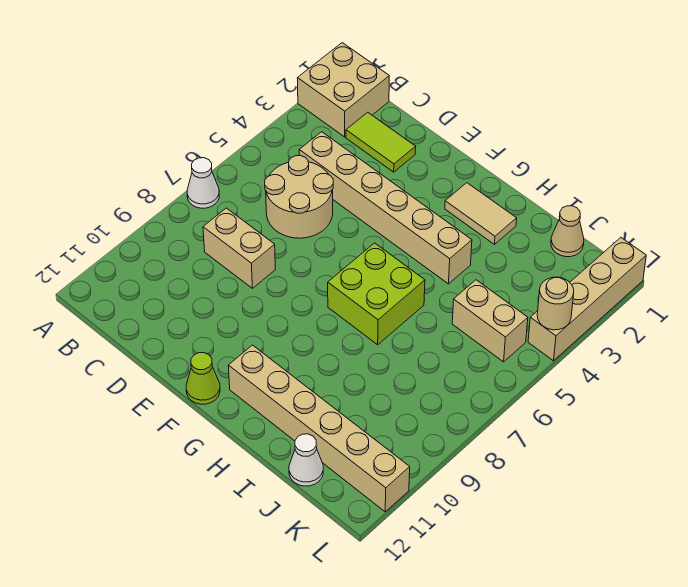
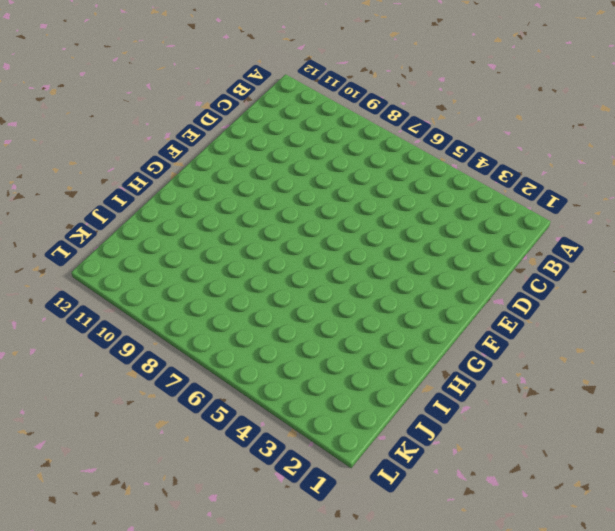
none -> tan brick A1:B2 level 1
none -> white cone A7 level 1
none -> lime tile C2:D2 level 1

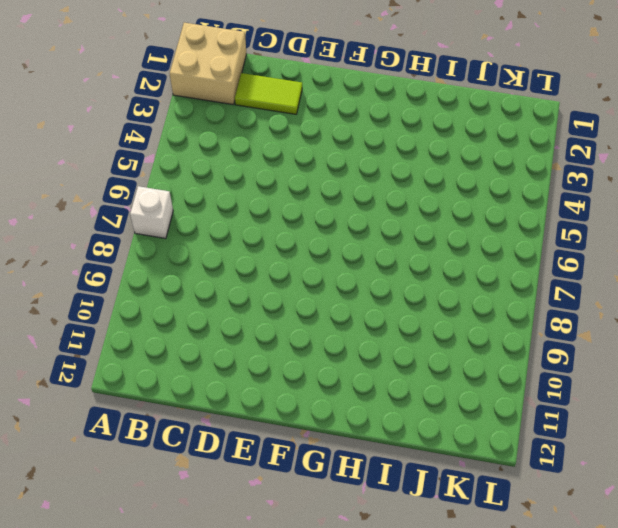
white brick A7 level 1 -> white cone A7 level 1
none -> tan brick C4:H4 level 1
none -> tan round brick C5:D6 level 1
none -> tan brick C8:D8 level 1

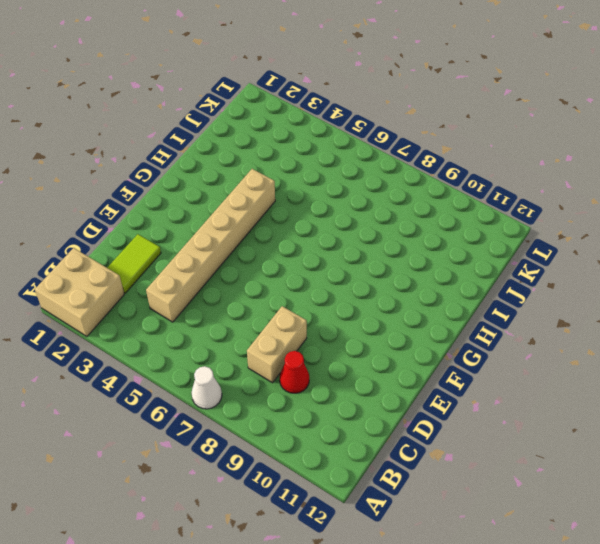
red cone C9 level 1 -> none
none -> tan round brick C5:D6 level 1
none -> lime cone F12 level 1
none -> tan tile G2:H2 level 1

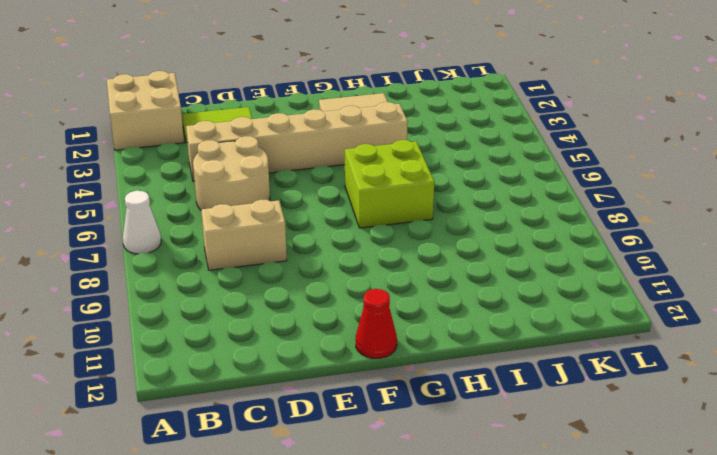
red cone F12 level 1 -> lime cone F12 level 1
none -> tan brick G11:L11 level 1
none -> tan cone J1 level 1
none -> tan brick J5:K5 level 1

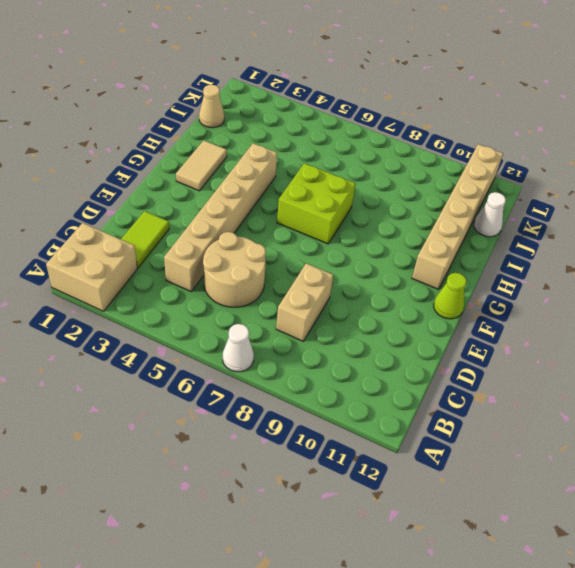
none -> tan brick J5:K5 level 1
none -> tan brick L1:L4 level 1
none -> tan round brick L4 level 2

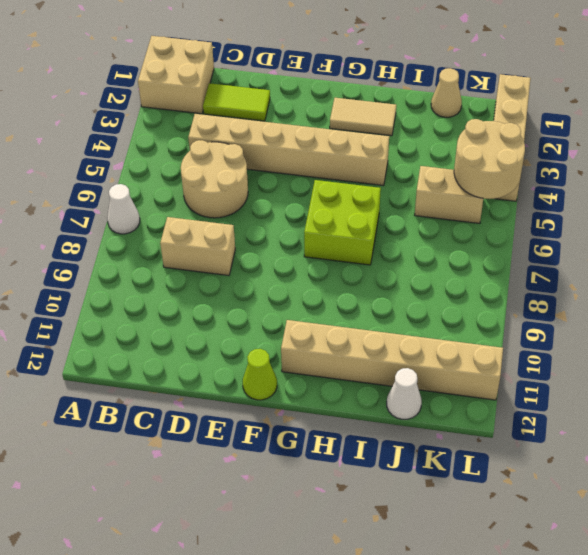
tan round brick K4:L5 level 2 -> tan round brick L4 level 2

